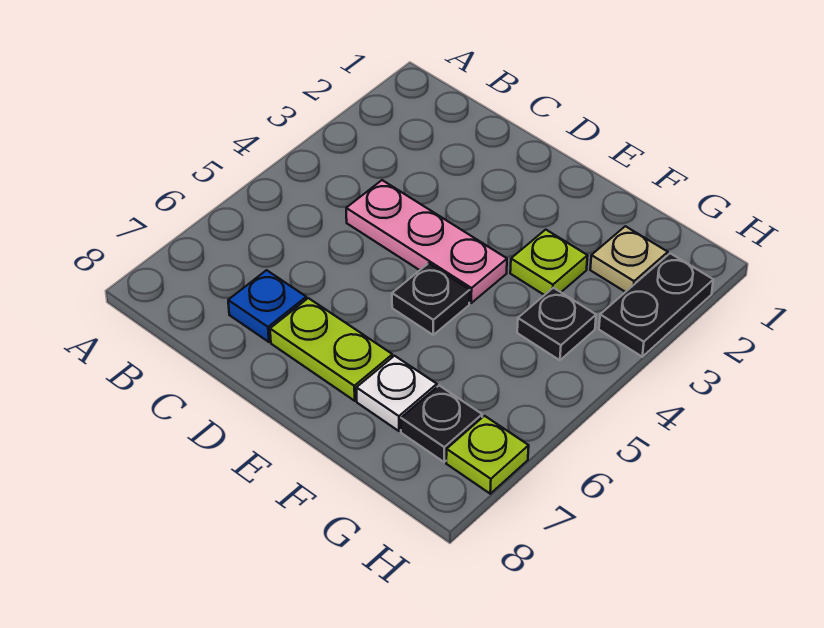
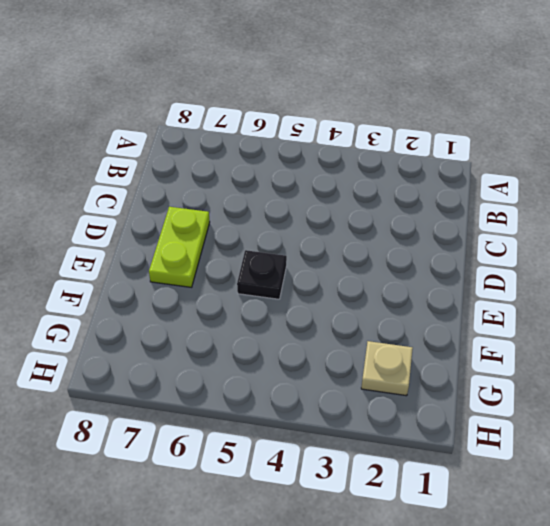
none -> pink plate C4:E4 level 1
none -> blue plate C7 level 1

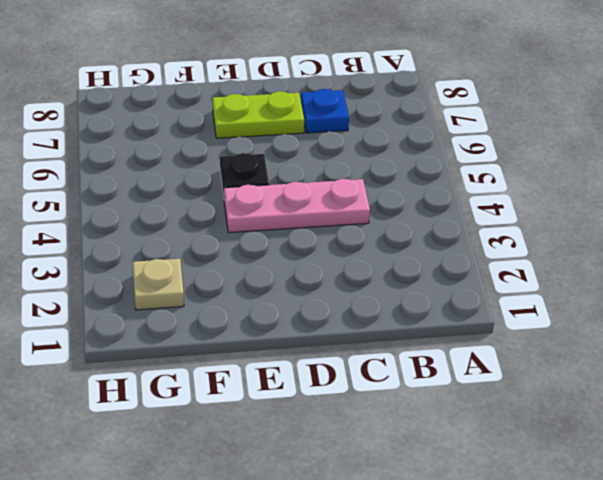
none -> lime plate F3 level 1
none -> white plate F7 level 1

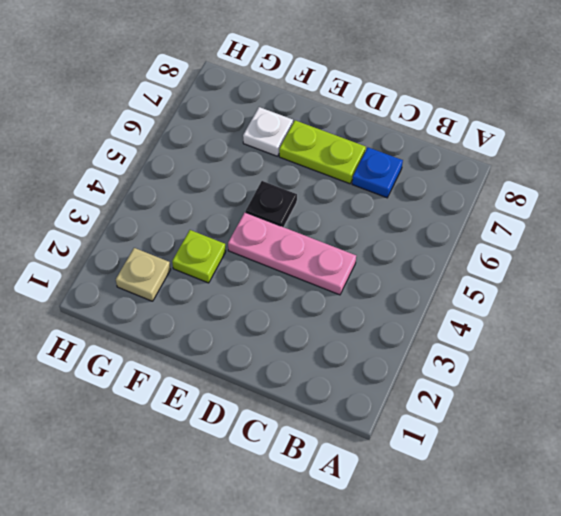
none -> black plate G4 level 1
none -> black plate G7 level 1

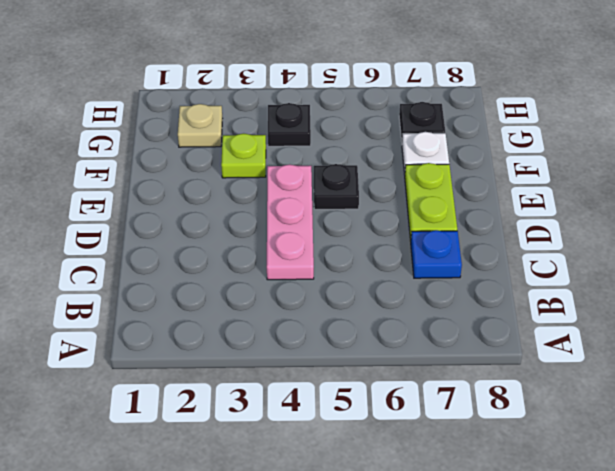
none -> black plate H2:H3 level 1
none -> lime plate H7 level 1

